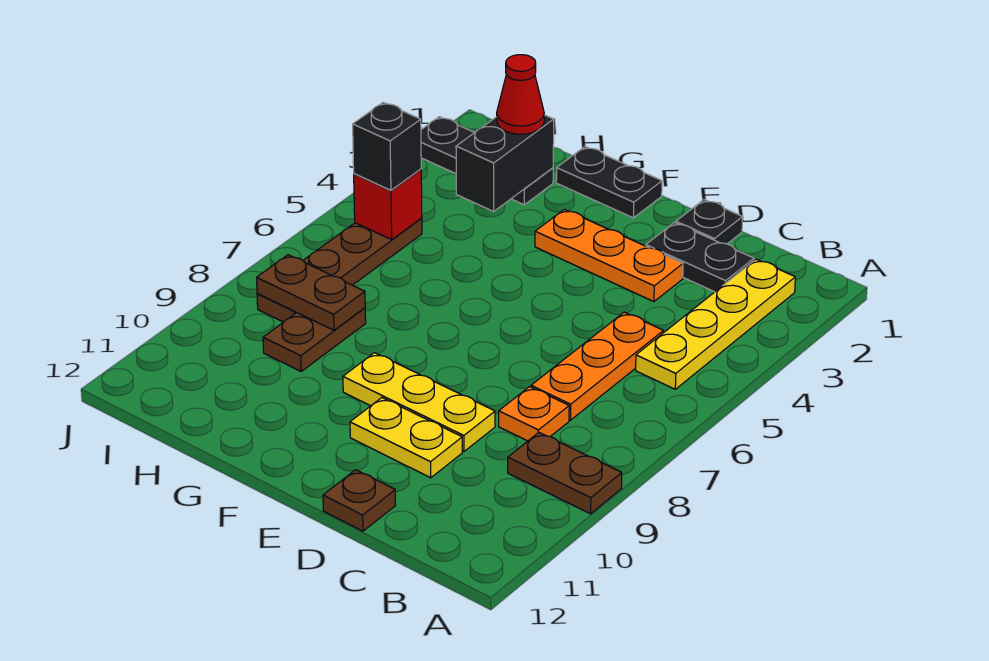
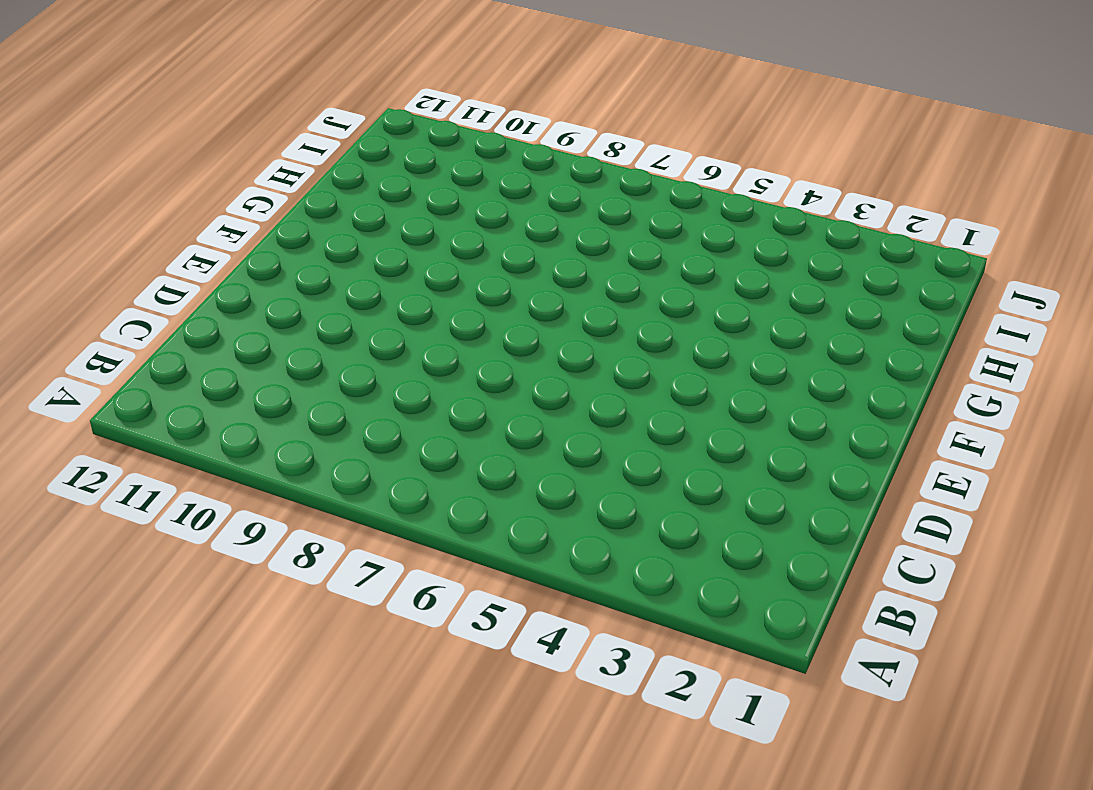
none -> brown plate A9:B9 level 1
none -> yellow plate B2:B5 level 1
none -> black plate C2:D2 level 1

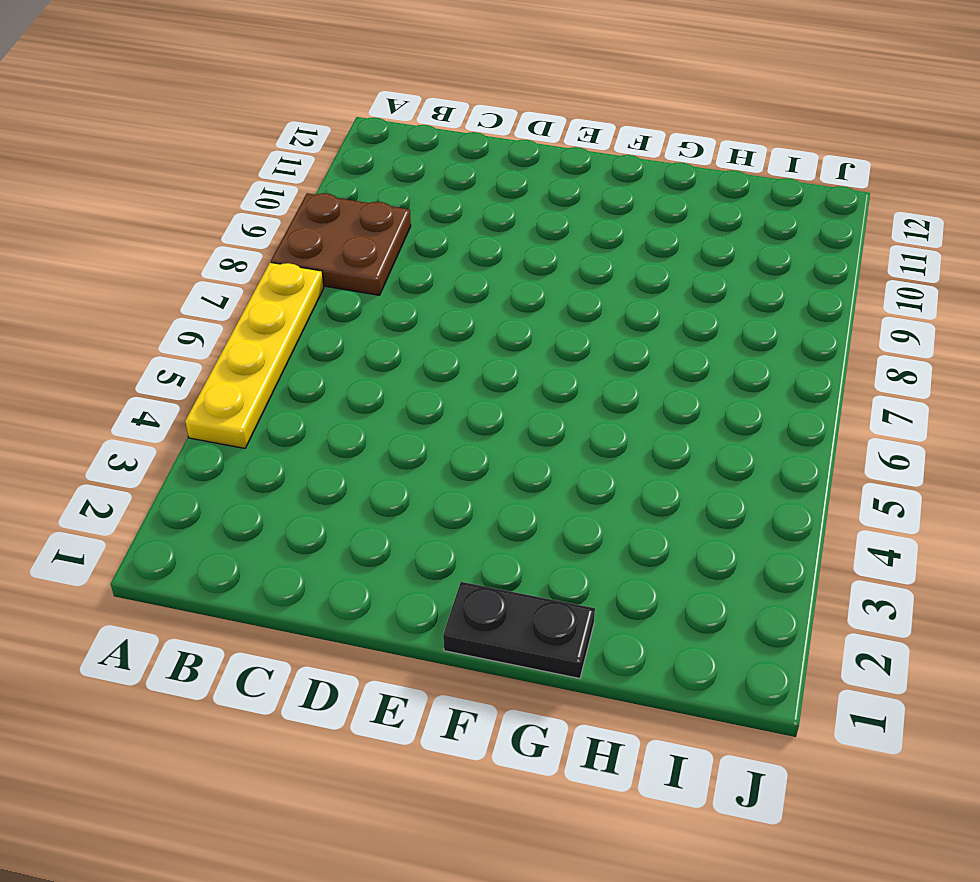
yellow plate A4:A7 level 1 -> yellow plate B2:B5 level 1
brown plate A8:B9 level 1 -> brown plate A9:B9 level 1
none -> black plate C2:D2 level 1
none -> orange plate C5:C7 level 1
none -> orange plate C8 level 1

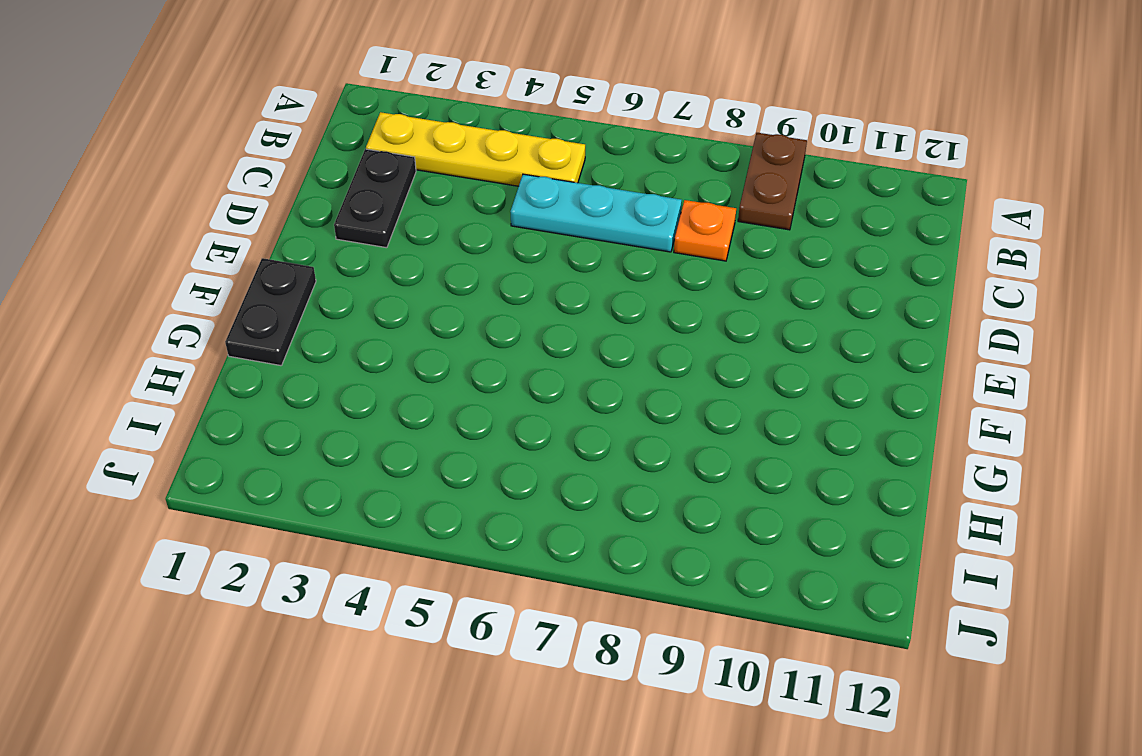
cyan plate C5:C7 level 1 -> orange plate C5:C7 level 1
none -> black plate D1 level 1
none -> orange plate D3:F3 level 1
none -> yellow plate D9:F9 level 1

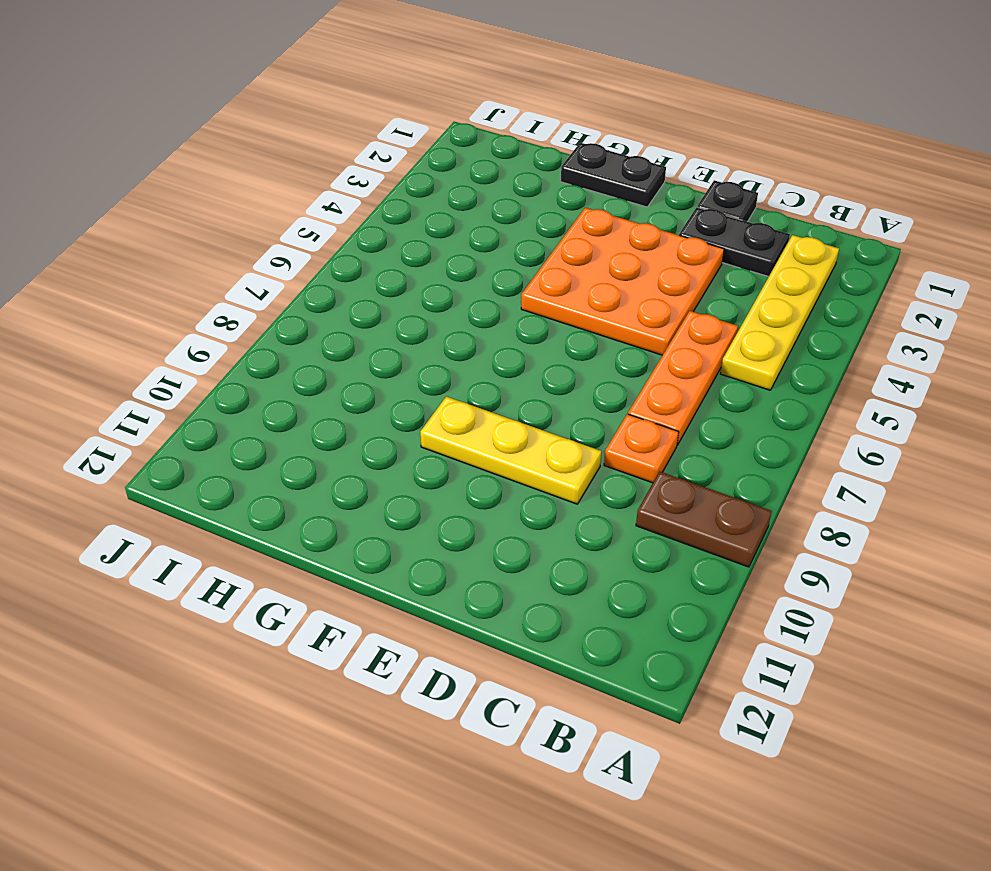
orange plate D3:F5 level 1 -> orange plate D3:F3 level 1
none -> yellow plate D10:E10 level 1
none -> brown plate D12 level 1
none -> black plate H2:J2 level 1

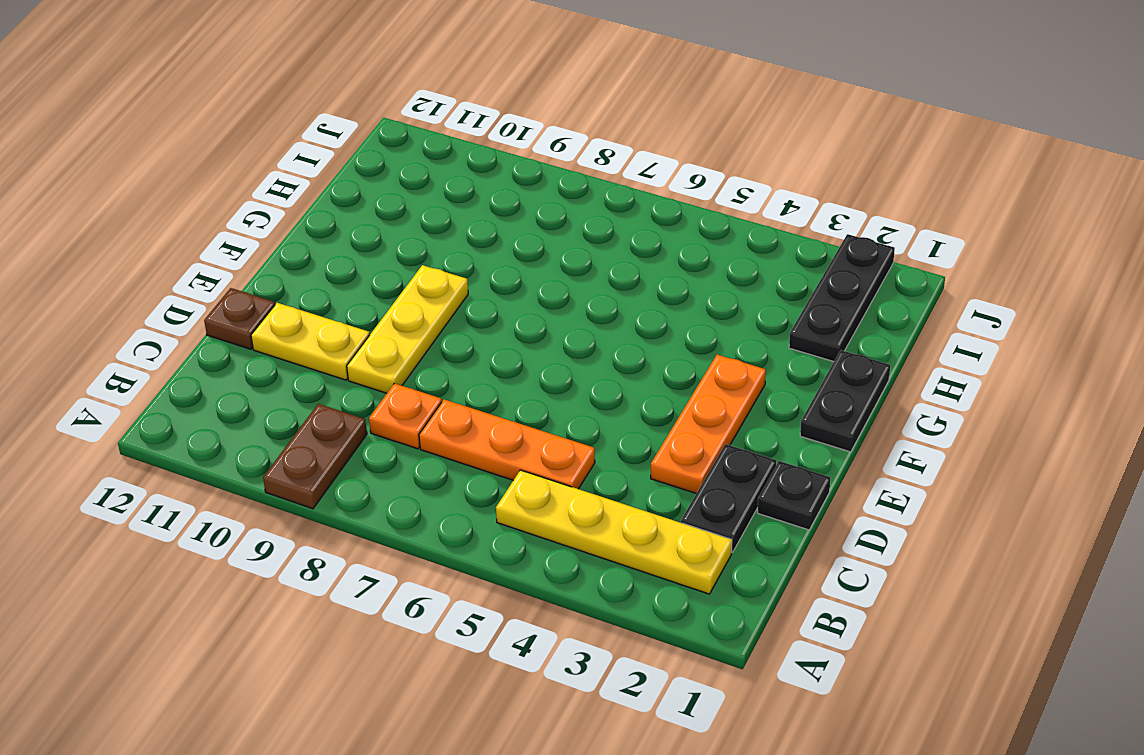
yellow plate D10:D11 level 1 -> yellow plate D10:E10 level 1
none -> brown plate H8:H9 level 1
none -> brown plate I5:I8 level 1
none -> black brick H2:H3 level 2

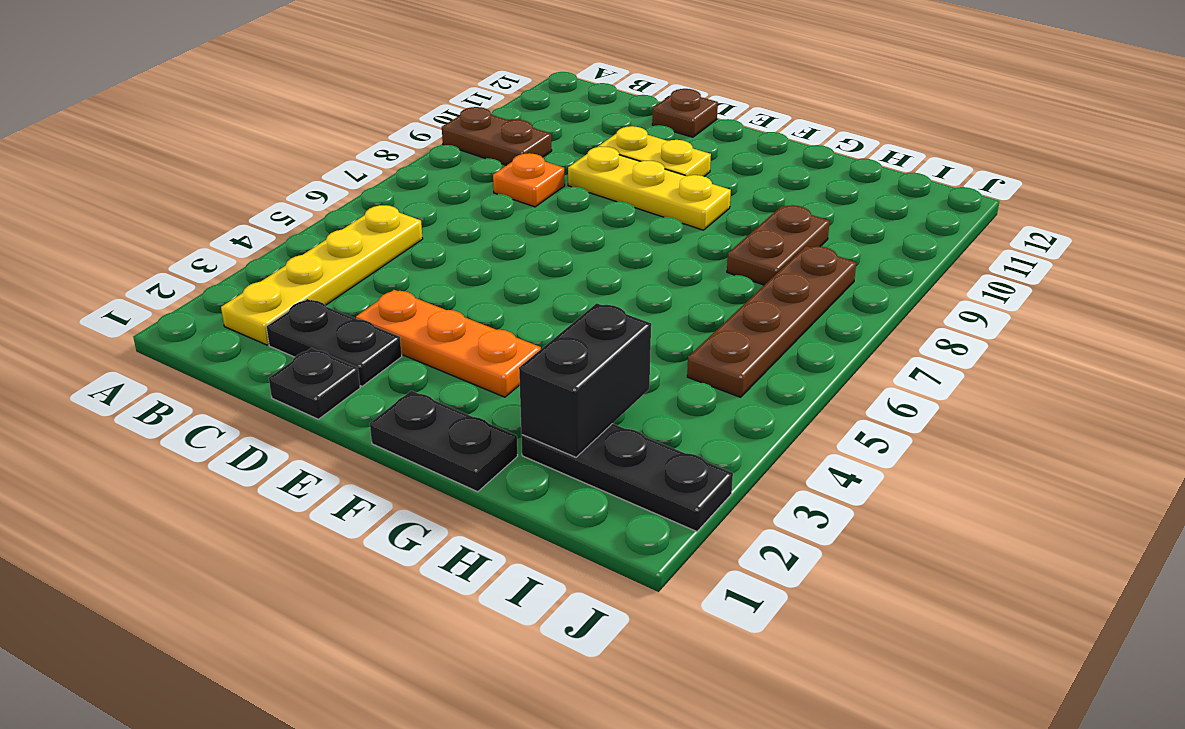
none -> orange plate C5:C7 level 1
none -> brown plate H8:I8 level 2
none -> red brick I5 level 2

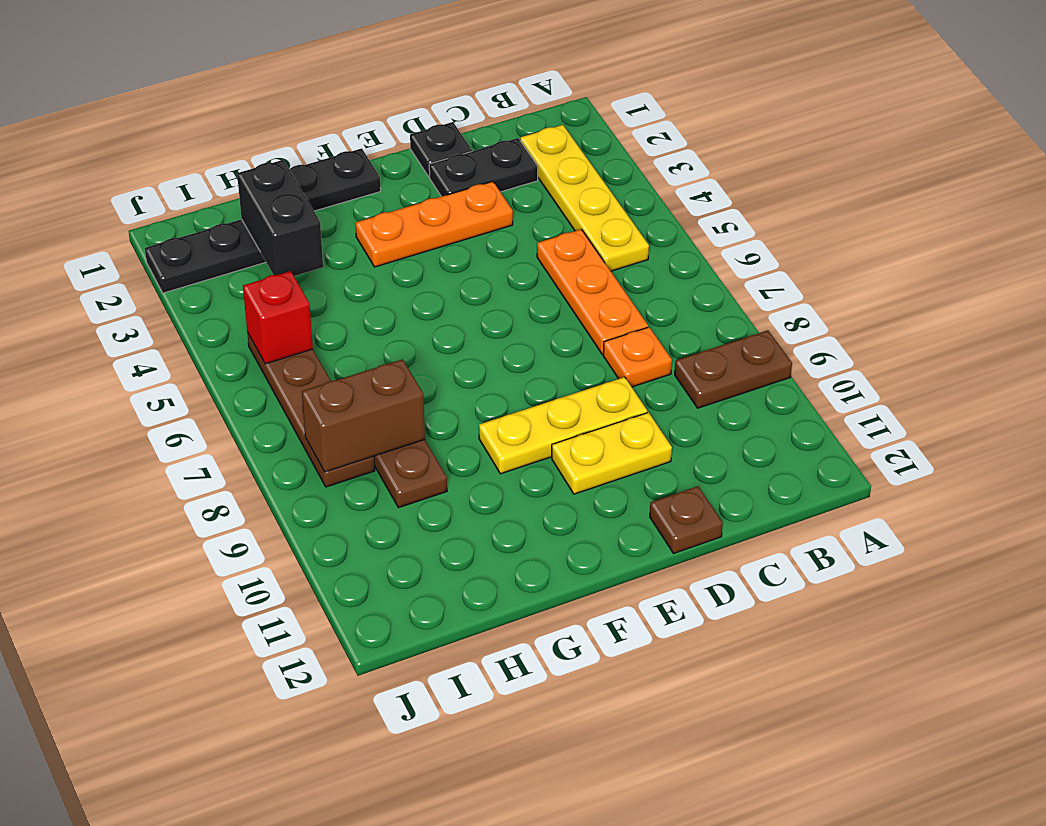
brown brick H8:I8 level 2 -> brown plate H8:I8 level 2
none -> red cone H2 level 3
none -> black brick I5 level 3

